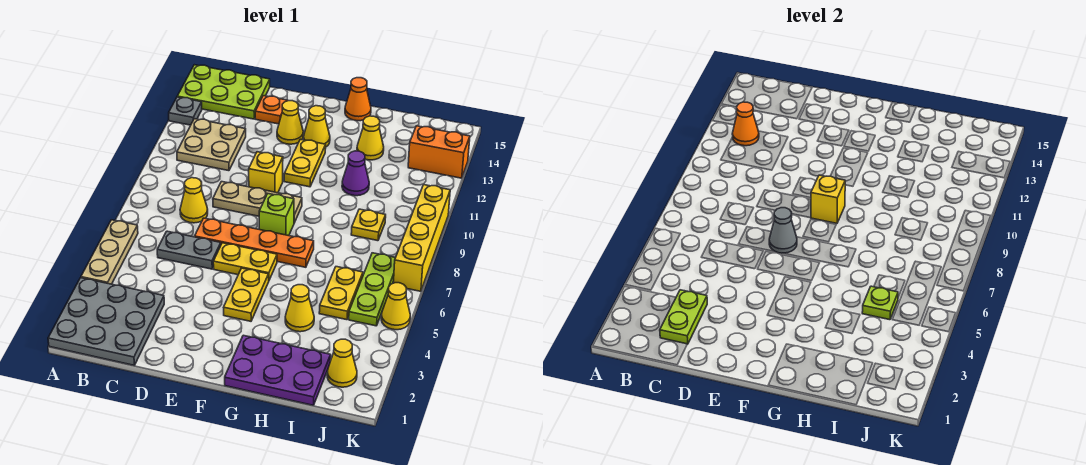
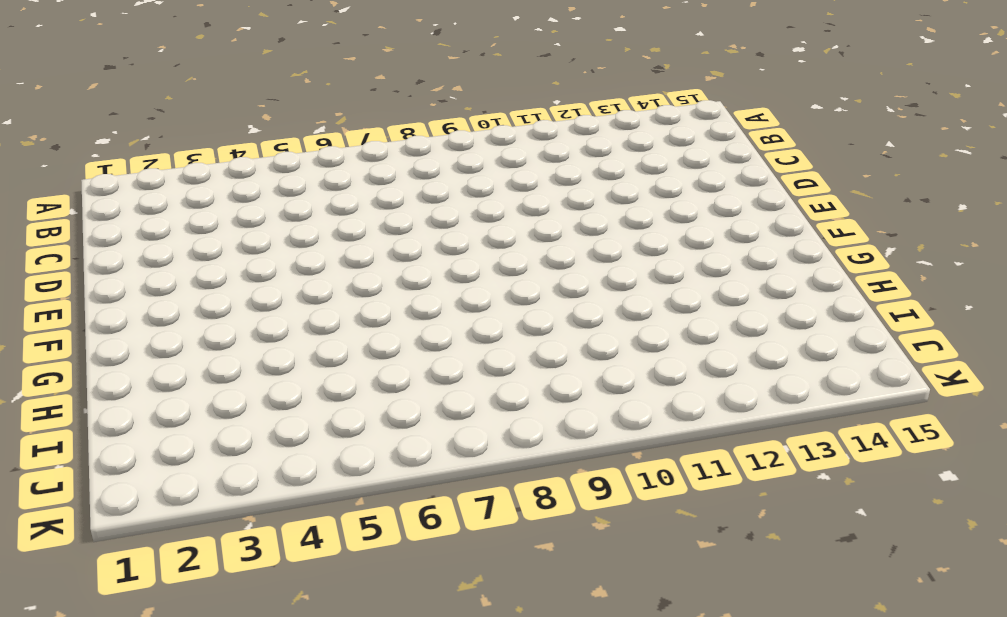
none -> grey plate A1:C3 level 1
none -> tan plate A4:A6 level 1
none -> grey plate A13 level 1
none -> lime plate A14:C15 level 1

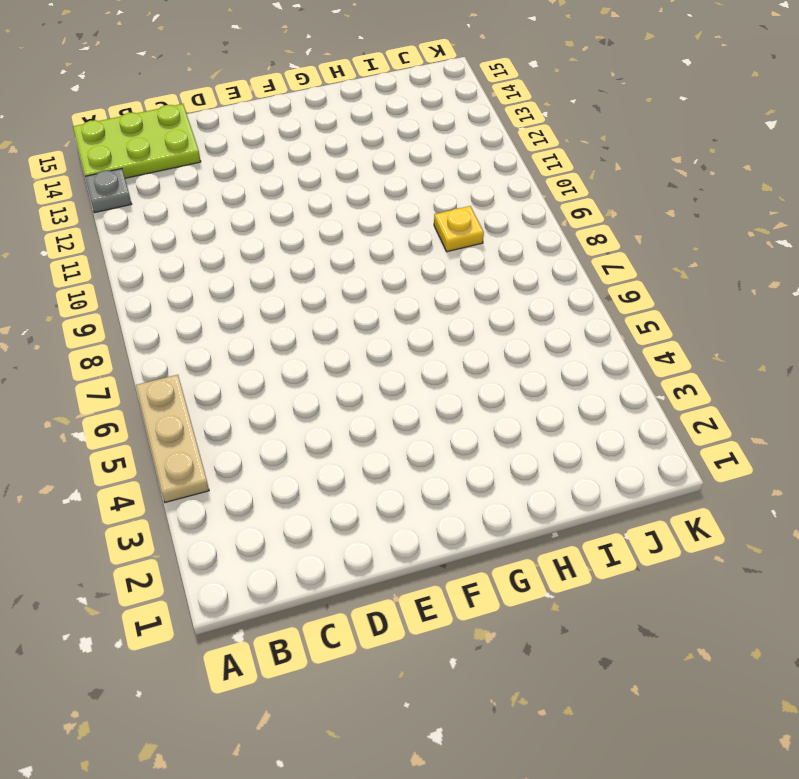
none -> grey plate A1:C3 level 1
none -> tan plate B11:C12 level 1
none -> grey plate C6:D6 level 1
none -> yellow cone C8 level 1

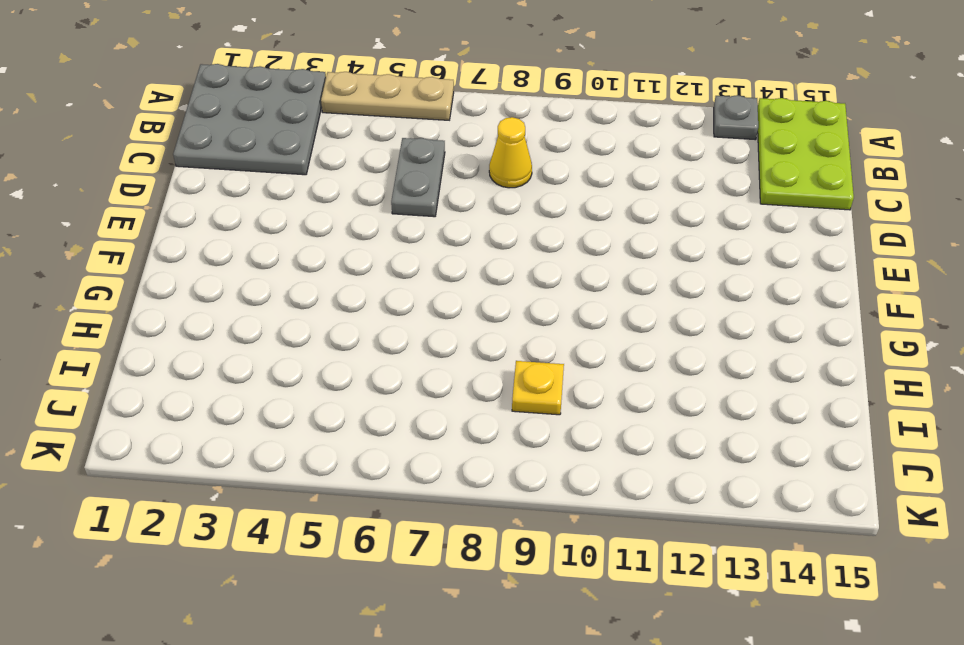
none -> tan plate B11:C12 level 1
none -> orange plate D7:G7 level 1
none -> tan plate D9:F9 level 1
none -> orange plate D14 level 1

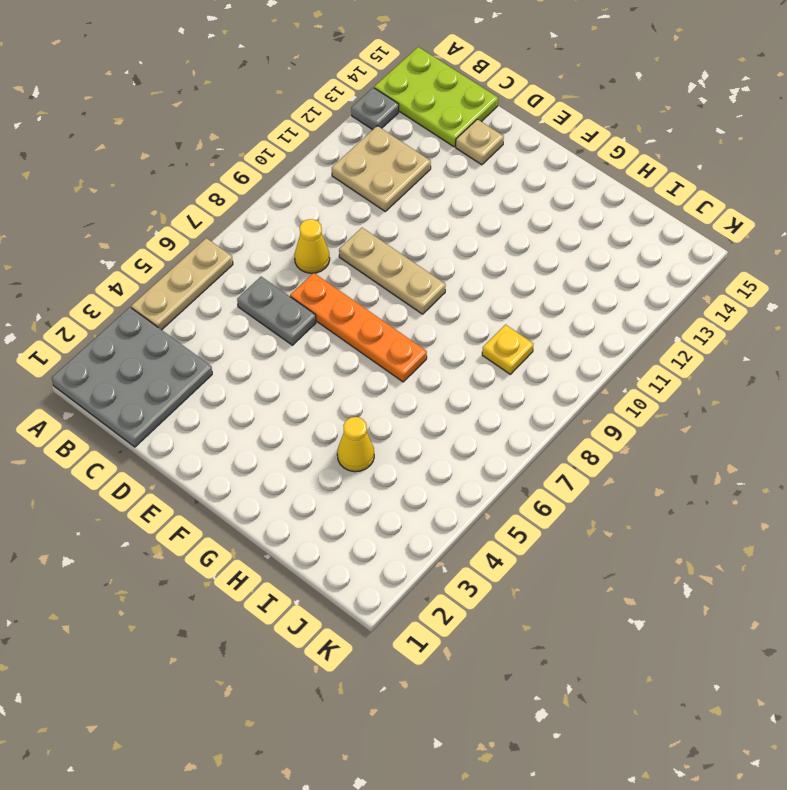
tan plate D14 level 1 -> orange plate D14 level 1
none -> yellow plate E6:F6 level 1
none -> yellow brick E10 level 1
none -> yellow cone E13 level 1
none -> yellow plate F4:F5 level 1

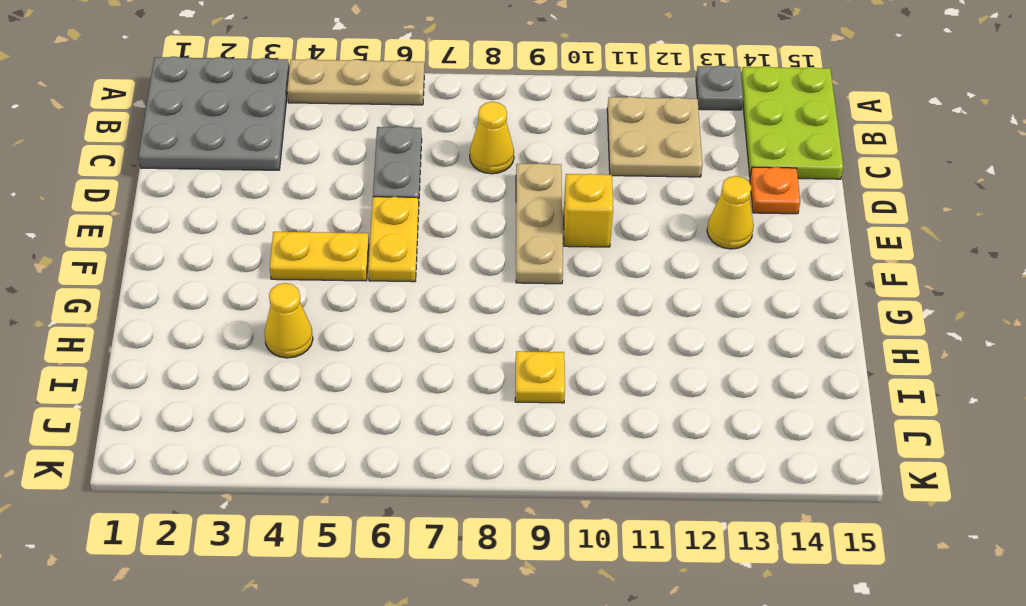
none -> orange plate D7:G7 level 1
none -> lime brick F8 level 1
none -> yellow plate F11:F12 level 1
none -> yellow cone F13 level 1

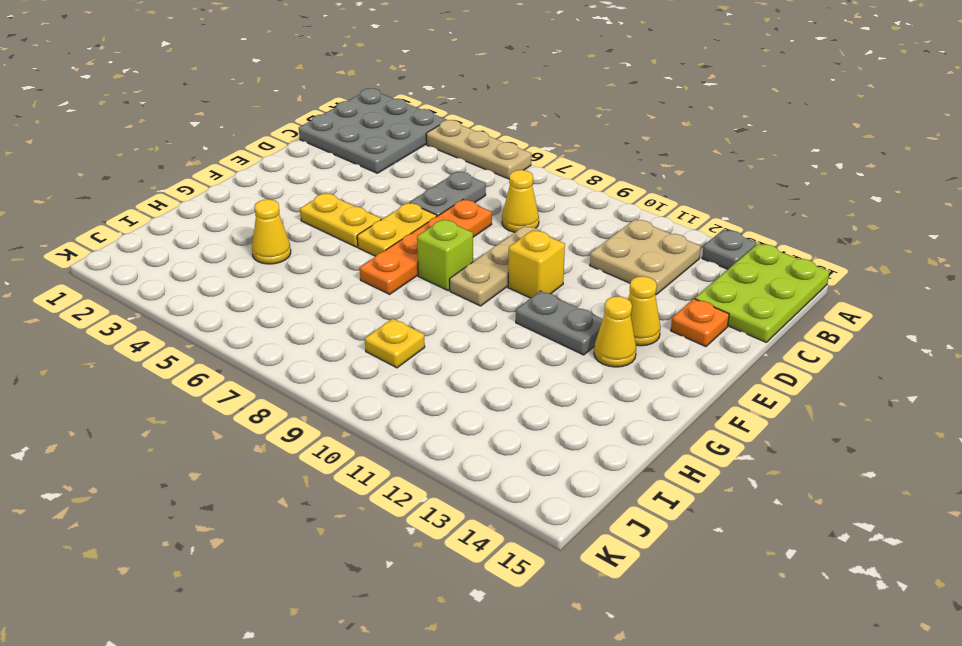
grey plate F11:F12 level 1 -> yellow plate F11:F12 level 1
none -> purple plate G1:I2 level 1
none -> orange cone G15 level 1
none -> purple cone H11 level 1
none -> yellow cone H13 level 1

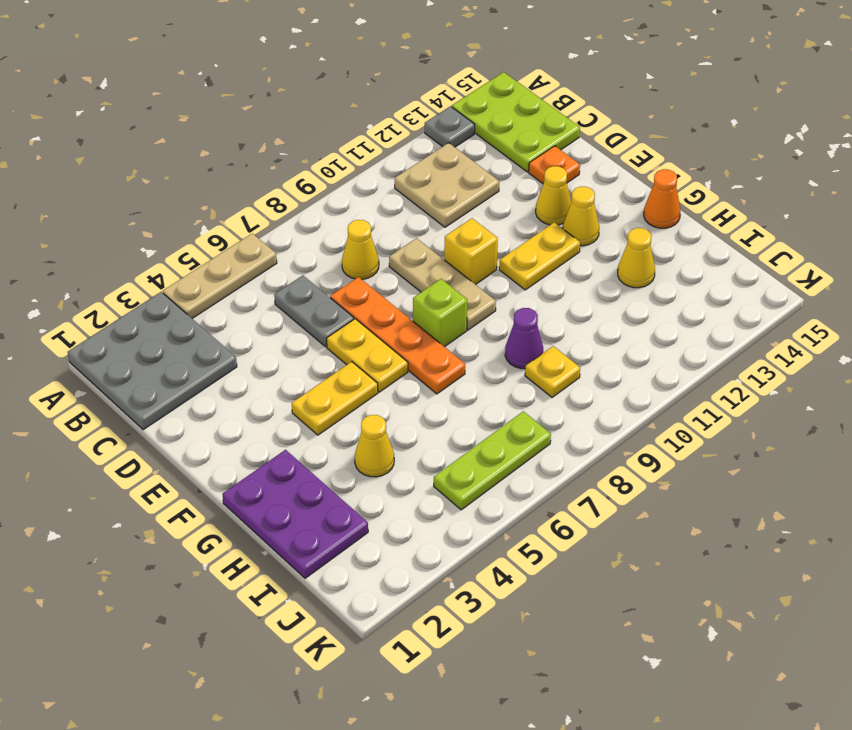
purple cone H9 level 1 -> purple cone H11 level 1
none -> yellow plate I5:I6 level 1
none -> yellow cone J2 level 1
none -> orange brick J13:K13 level 1
none -> yellow cone K5 level 1

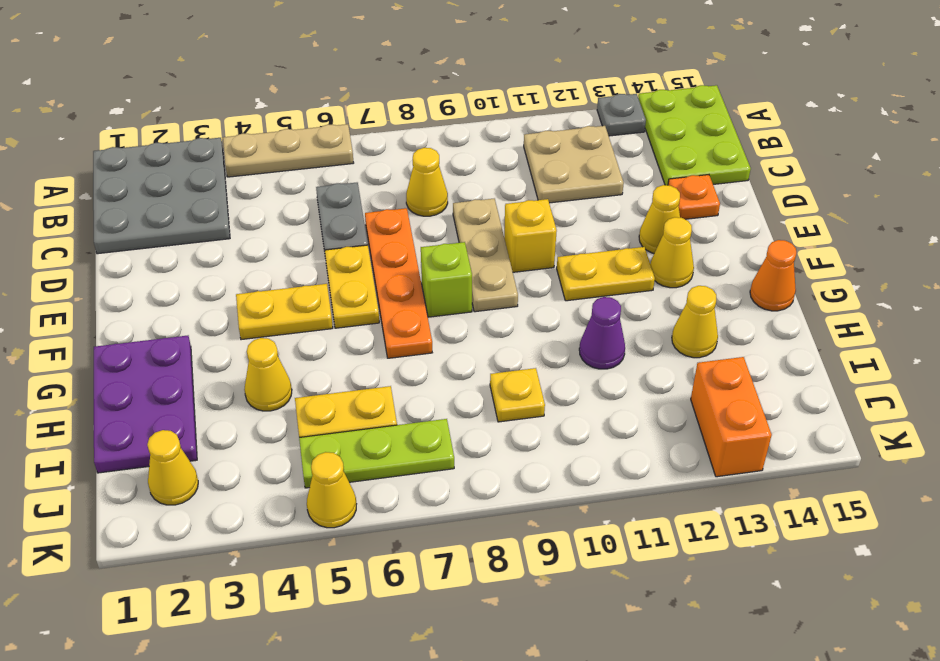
none -> yellow brick K7:K10 level 1
none -> orange cone B12 level 2
none -> lime plate C2:C3 level 2
none -> grey cone E7 level 2

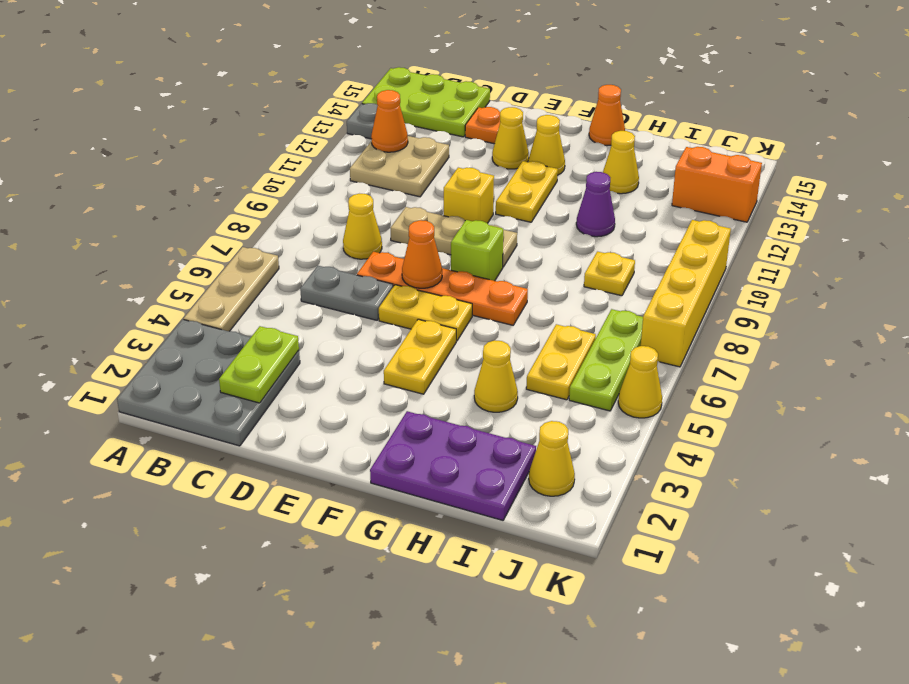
orange cone E7 level 2 -> grey cone E7 level 2
none -> yellow brick F9 level 2
none -> lime plate I5 level 2

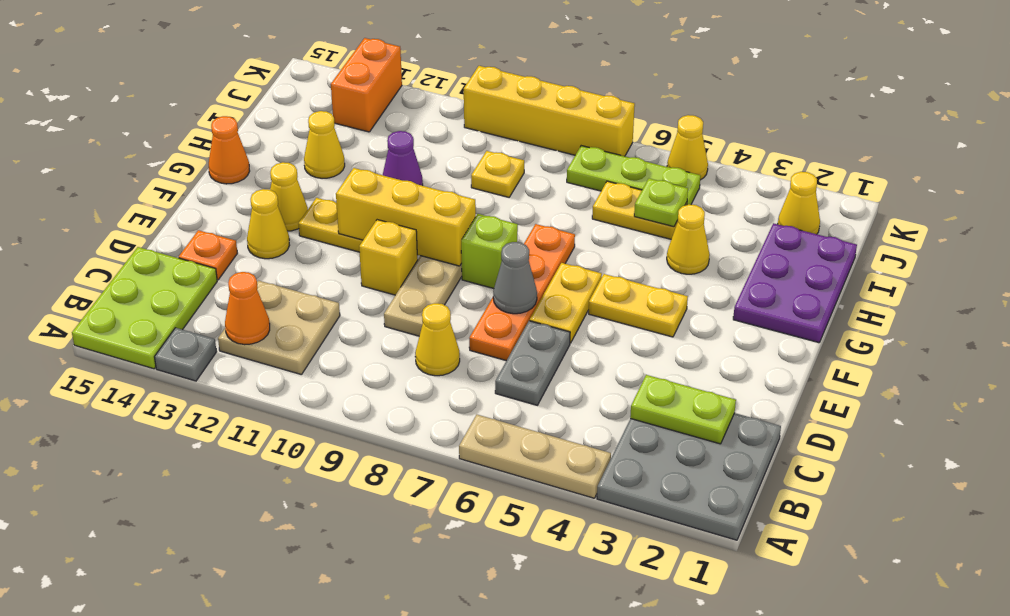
yellow brick F9:F11 level 2 -> yellow brick F9 level 2

